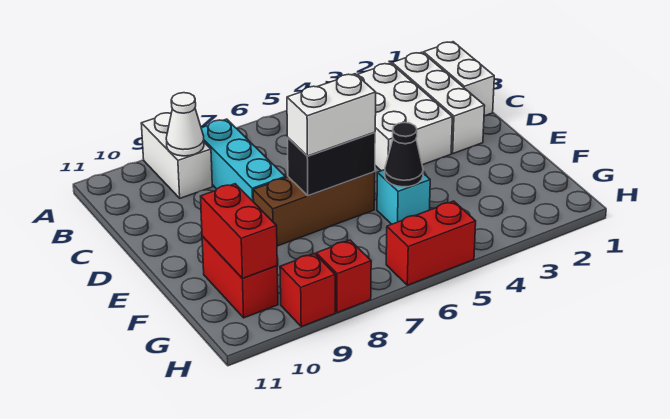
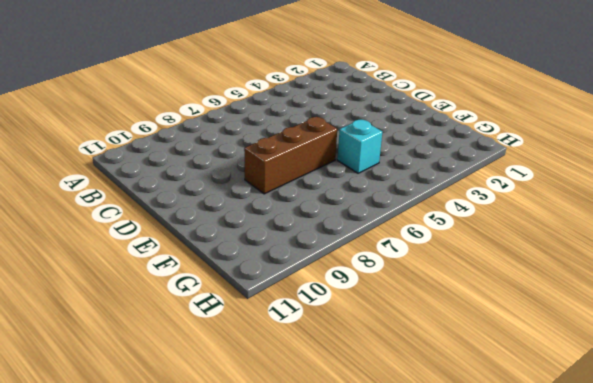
none -> white brick A9:B9 level 1
none -> white brick B1:C1 level 1
none -> white brick B2:D2 level 1

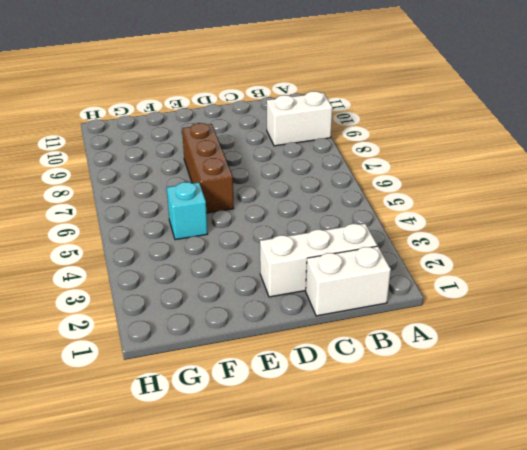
none -> white brick B3:D4 level 1
none -> cyan brick B8:D8 level 1
none -> red brick F10:G10 level 1

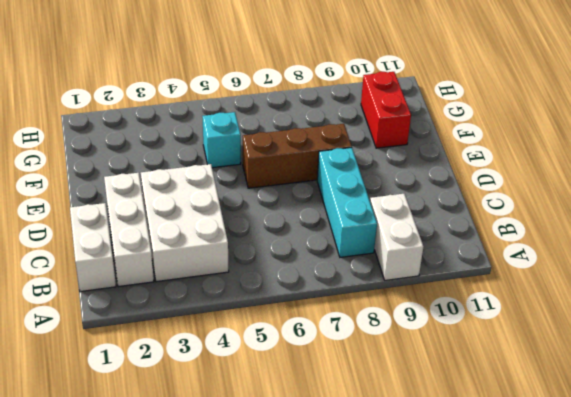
none -> red brick H5:H6 level 1
none -> red brick H8 level 1
none -> red brick H9 level 1

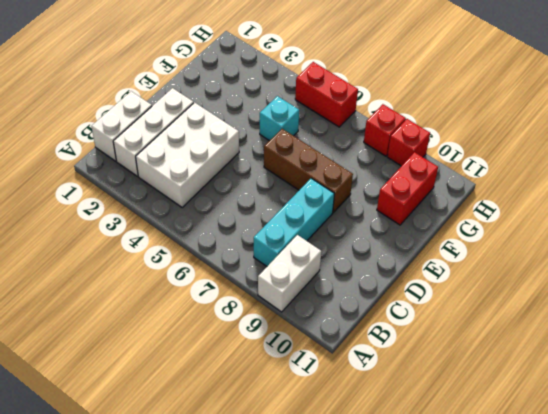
none -> white cone B9 level 2
none -> black brick E6:E7 level 2
none -> black cone F5 level 2

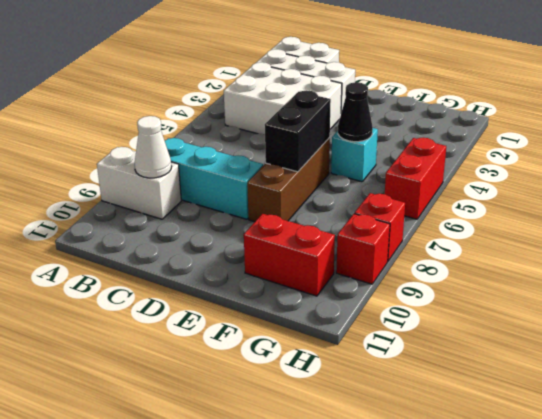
none -> red brick F10:G10 level 2
none -> white brick E6:E7 level 3

